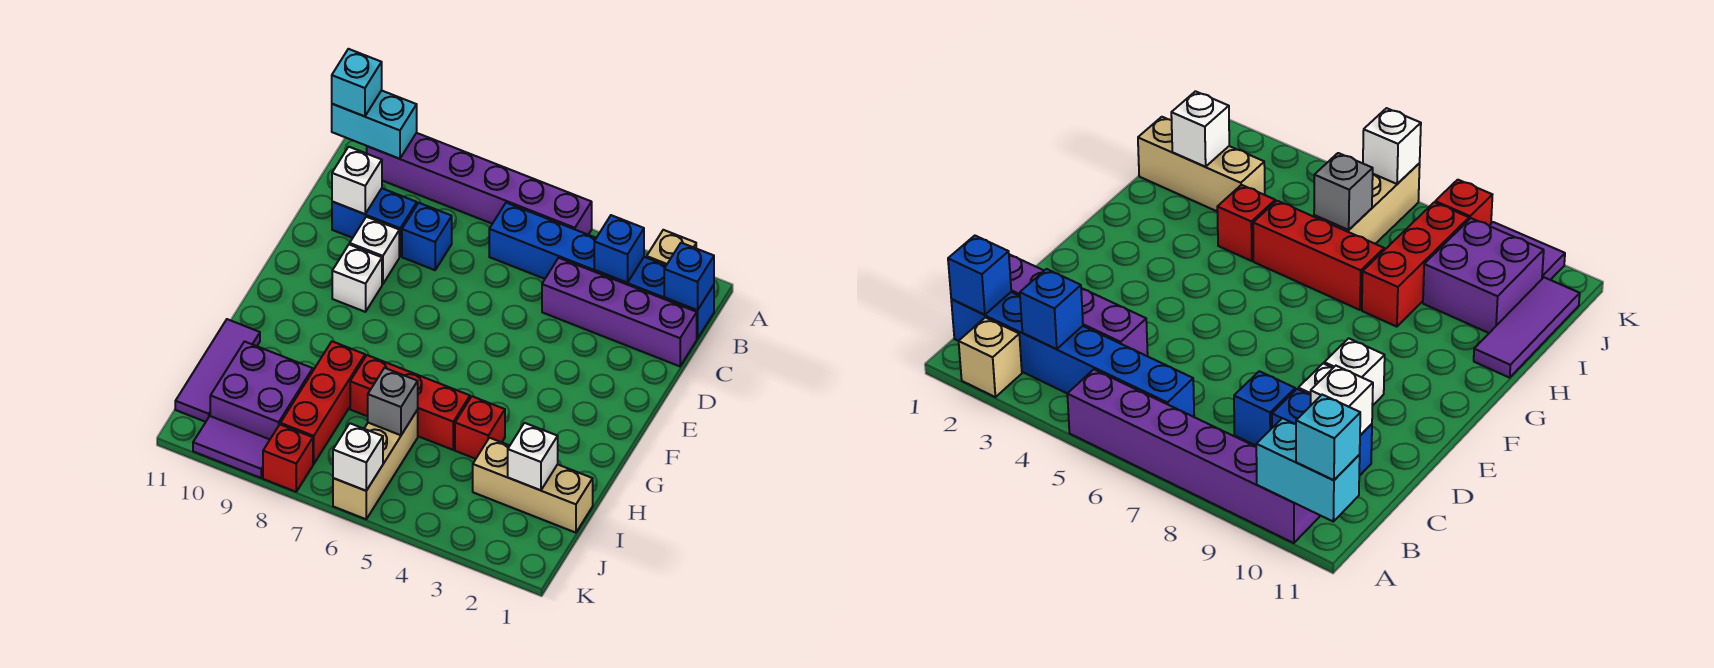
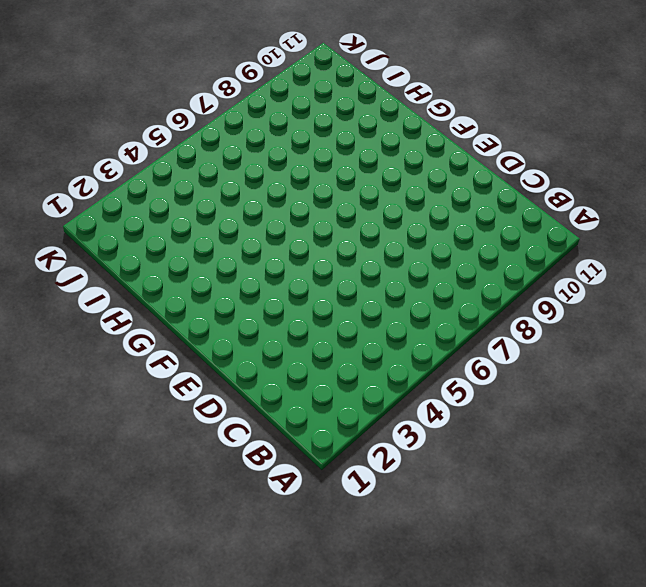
none -> tan brick A2 level 1
none -> purple brick A5:A10 level 1
none -> blue brick B1:B6 level 1

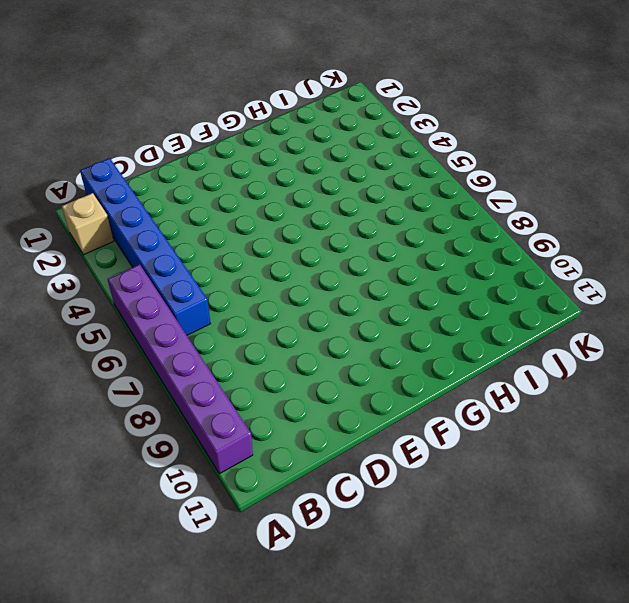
none -> purple brick C1:C4 level 1
none -> blue brick C8 level 1
none -> blue brick C9:C10 level 1

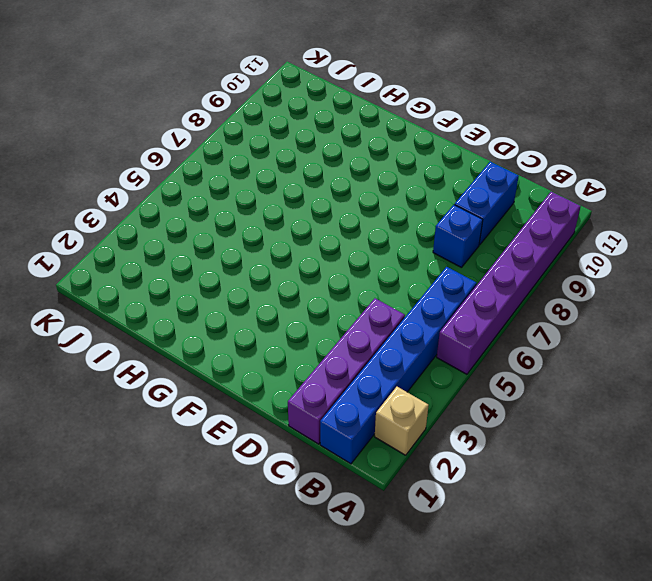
none -> white brick D9 level 1
none -> white brick E9 level 1
none -> red brick H4 level 1

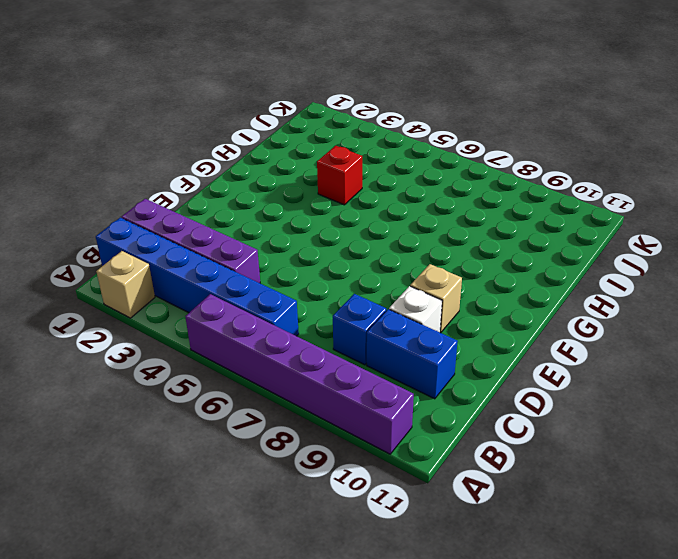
tan brick E9 level 1 -> white brick E9 level 1
none -> red brick H5:H7 level 1
none -> red brick H8:J8 level 1
none -> purple tile H11:J11 level 1

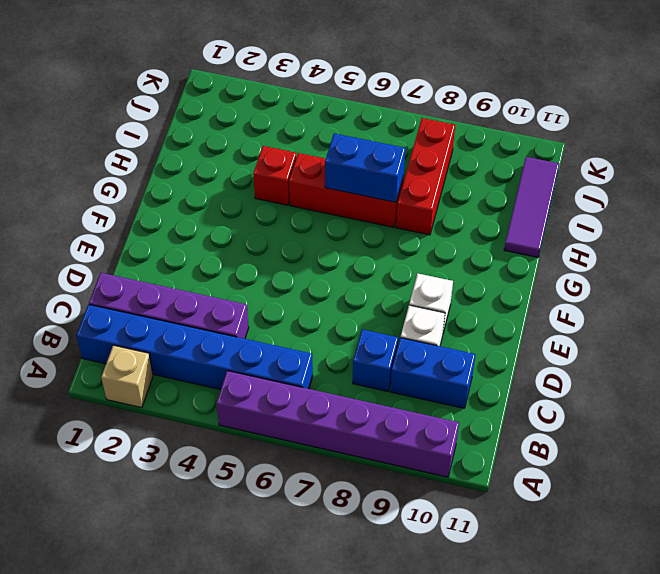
blue brick H6:H7 level 2 -> none
none -> tan brick I1:I3 level 1
none -> tan brick I6:K6 level 1
none -> purple brick I9:J10 level 1

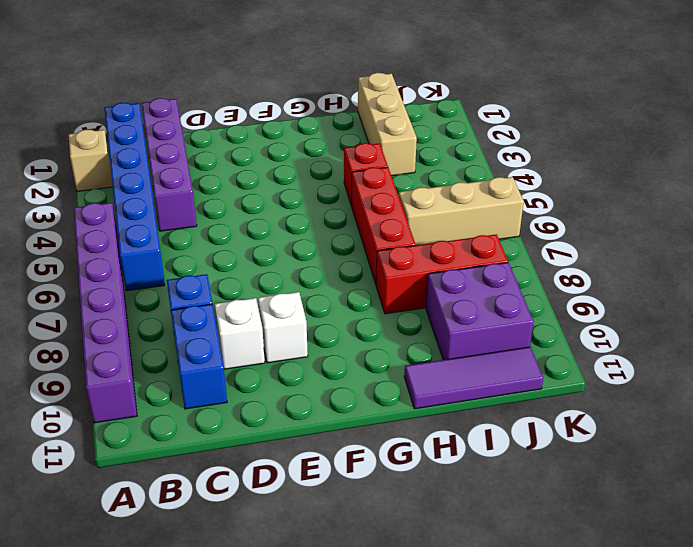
none -> red brick K8 level 1
none -> purple tile K9:K10 level 1
none -> cyan brick A10:A11 level 2

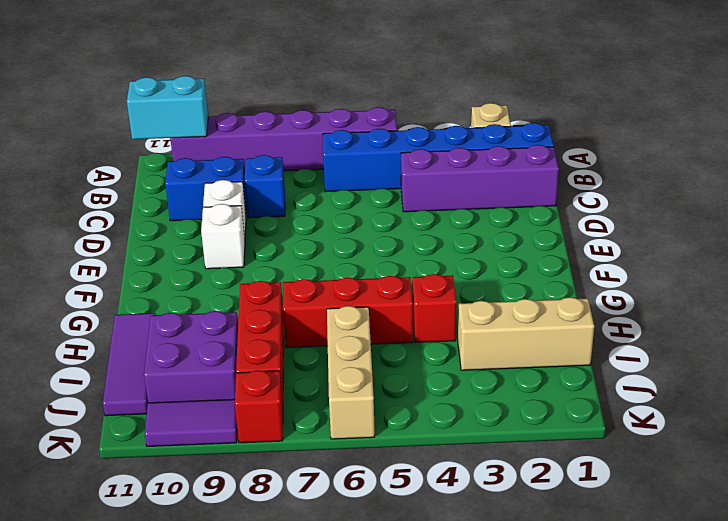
none -> blue brick B1 level 2
none -> blue brick B3 level 2
none -> white brick C10 level 2

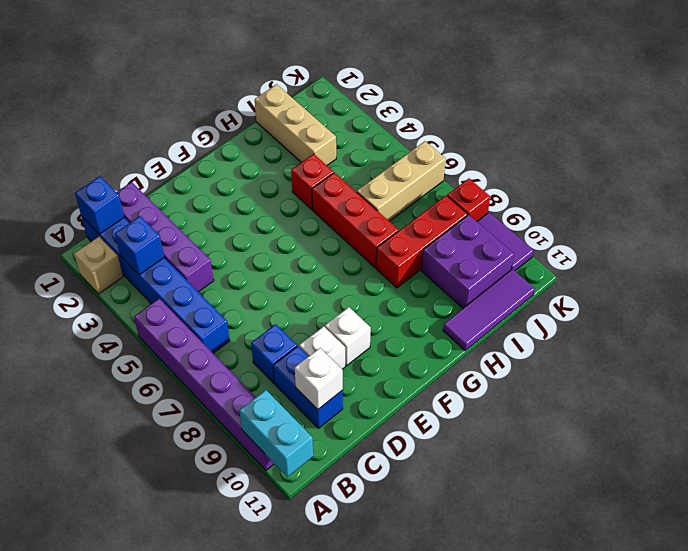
none -> white brick I2 level 2
none -> grey brick I6 level 2
none -> white brick K6 level 2

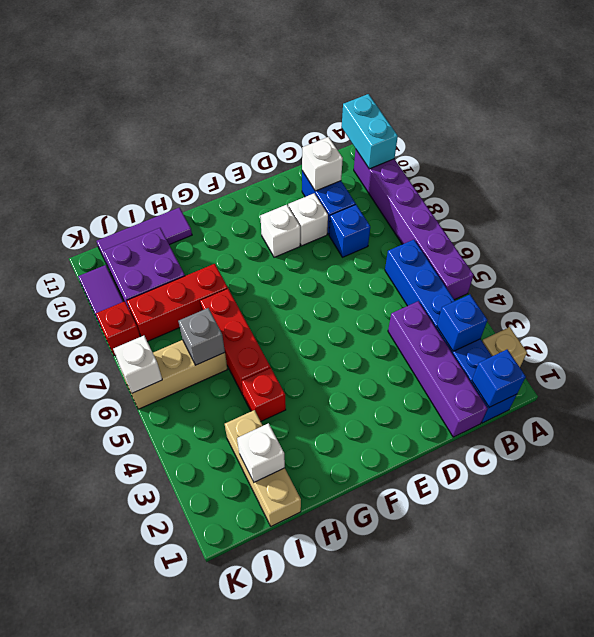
none -> cyan brick A11 level 3

